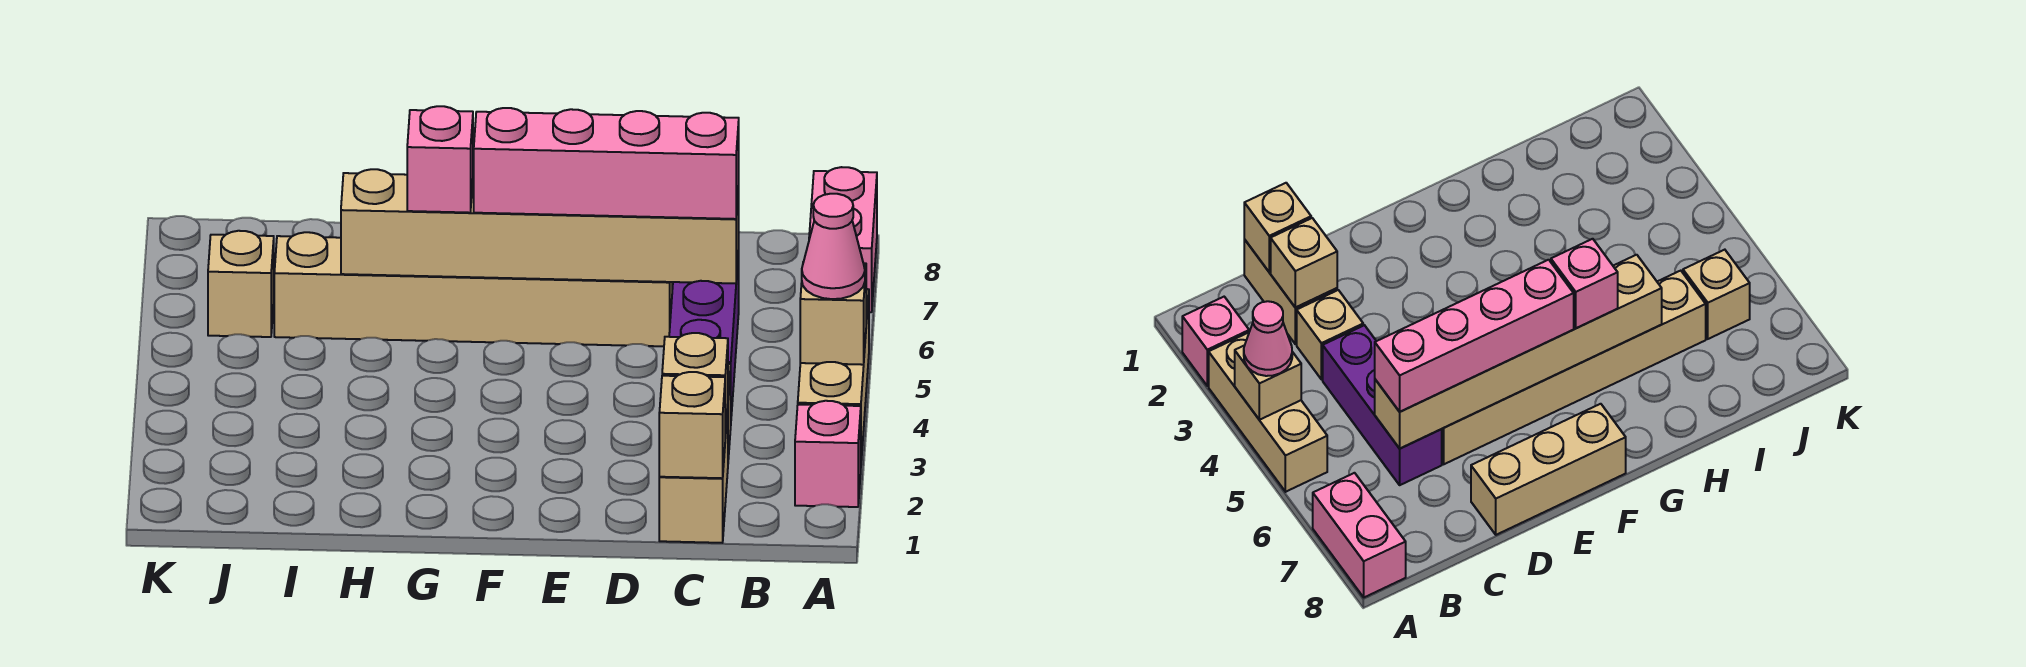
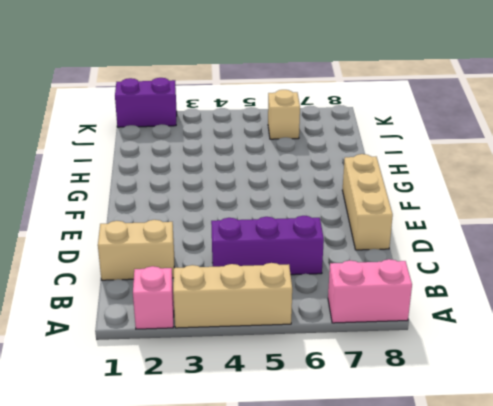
purple brick K1:K2 level 1 -> none
none -> tan brick C3 level 1
none -> tan brick D6:I6 level 1
none -> tan brick A4 level 2

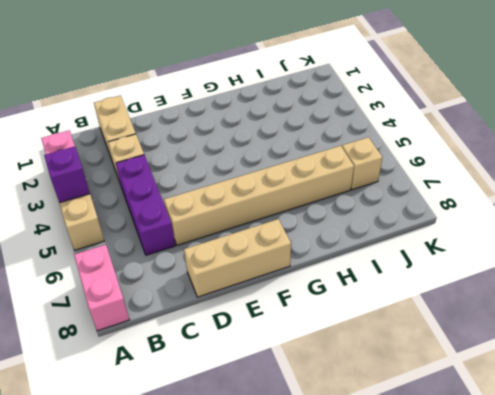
purple brick A4 level 2 -> tan brick A4 level 2
none -> tan brick C1 level 2
none -> tan brick C2 level 2
none -> tan brick C6:H6 level 2

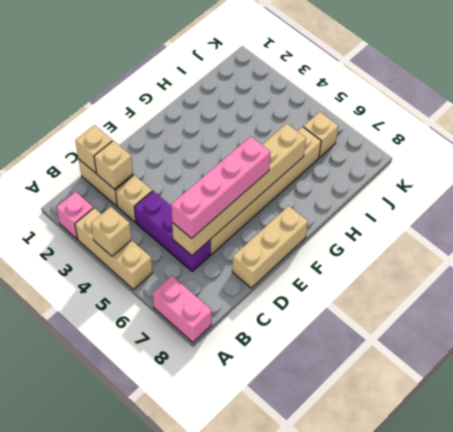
none -> pink cone A4 level 3
none -> pink brick G6 level 3

